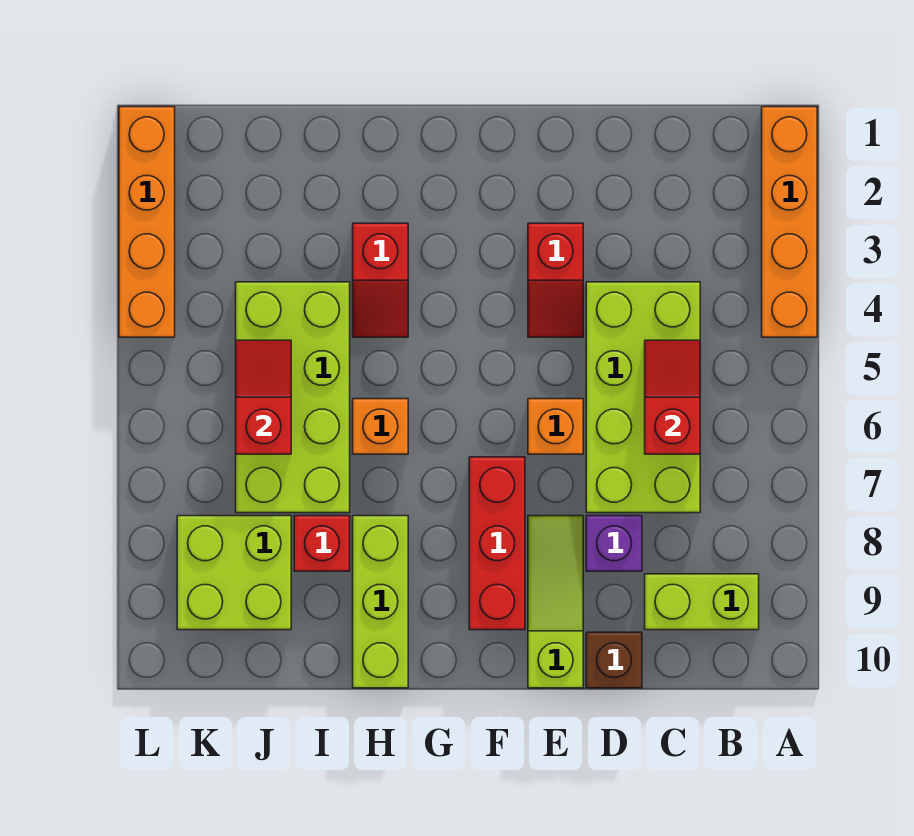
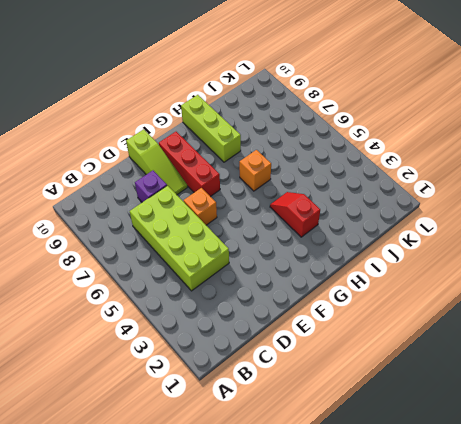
none -> orange brick A1:A4 level 1
none -> lime brick B9:C9 level 1
none -> brown brick D10 level 1

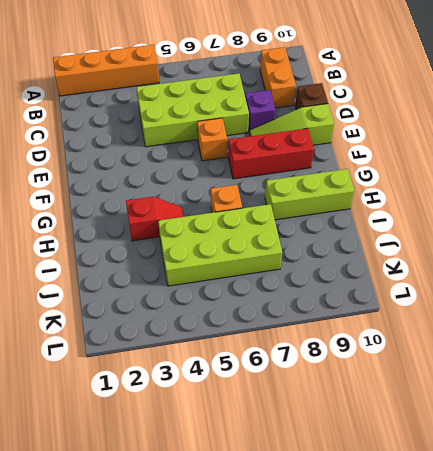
orange brick B9:C9 level 1 -> lime brick B9:C9 level 1
none -> red slope E3:E4 level 1 top 3
none -> red brick I8 level 1
none -> lime brick J8:K9 level 1

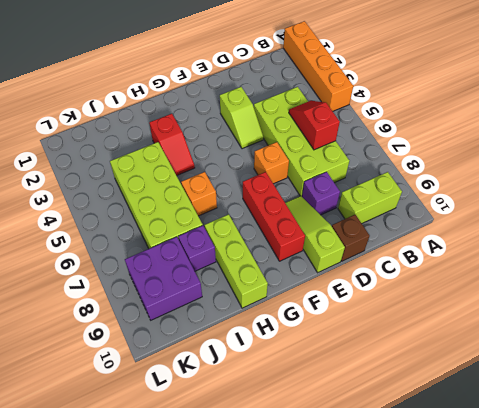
lime slope E3:E4 level 1 top 3 -> red slope E3:E4 level 1 top 3
purple brick I8 level 1 -> red brick I8 level 1
purple brick J8:K9 level 1 -> lime brick J8:K9 level 1
none -> orange brick L1:L4 level 1
none -> red slope J5:J6 level 2 top 6

